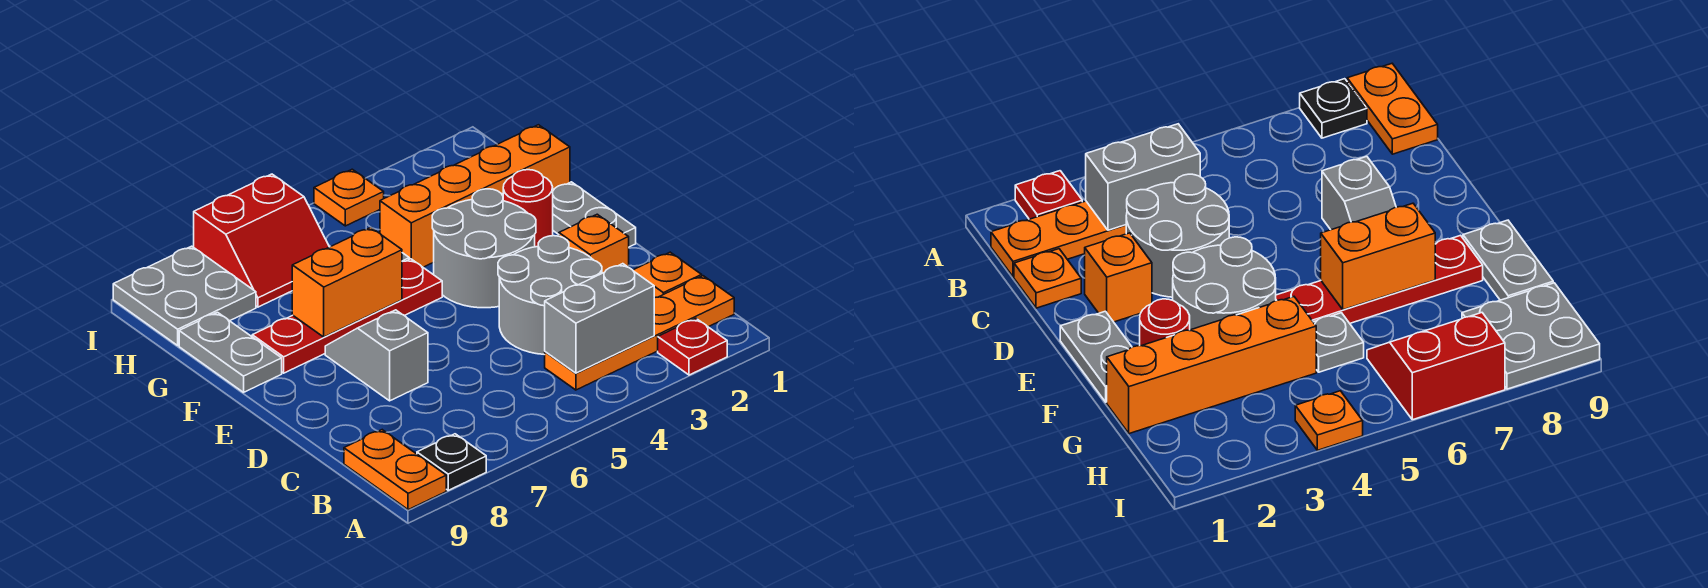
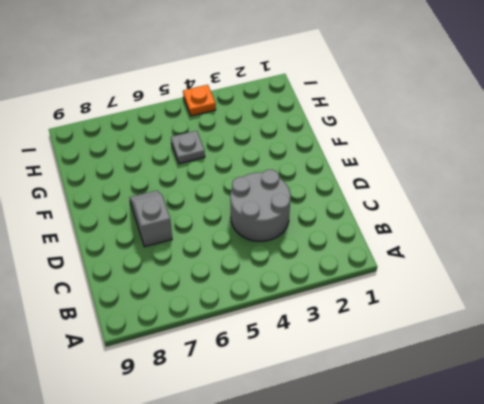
none -> red plate A2 level 1
none -> black plate A8 level 1
none -> orange plate A9:B9 level 1

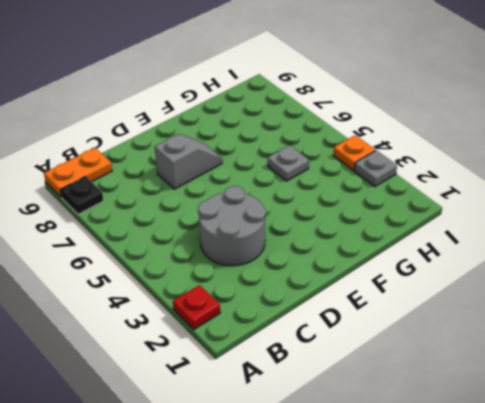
grey plate I3 level 1 -> none
none -> orange plate B1:B4 level 1
none -> orange plate C1 level 1
none -> orange brick D2 level 1

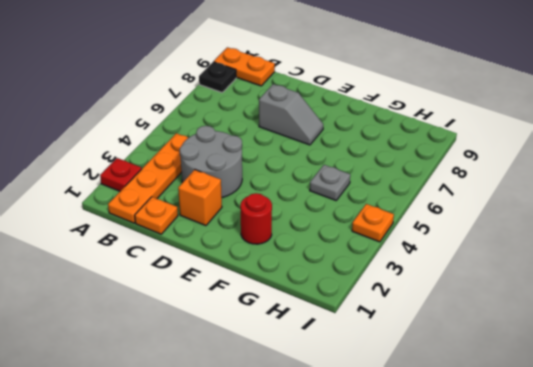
none -> grey plate E1:F1 level 1
none -> grey round brick E3:F4 level 1
none -> red plate F5:F8 level 1

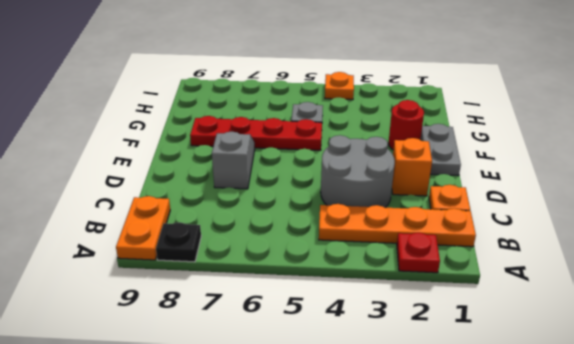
none -> grey round brick E3:F4 level 1
none -> grey plate F9:G9 level 1
none -> orange brick G1:G4 level 1

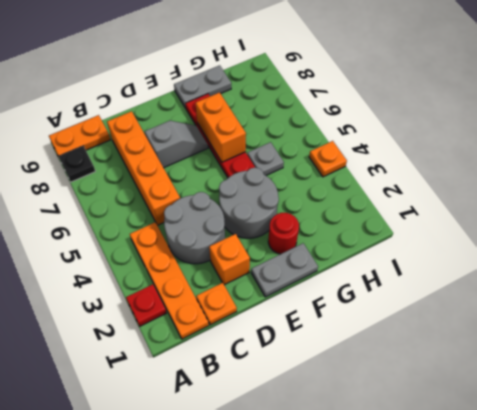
orange brick C5:C8 level 1 -> orange brick G1:G4 level 1
none -> red slope H6:I7 level 1 top I
none -> grey plate H8:I9 level 1
none -> grey brick B3:B4 level 2

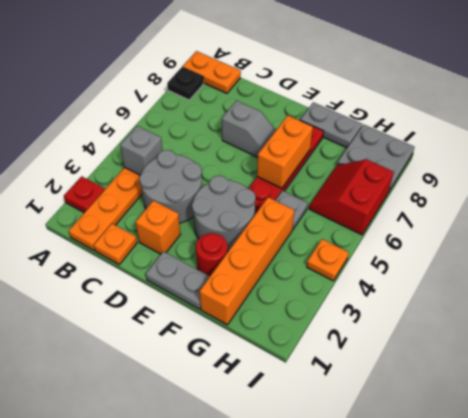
grey brick B4 level 2 -> grey brick B3:B4 level 2

